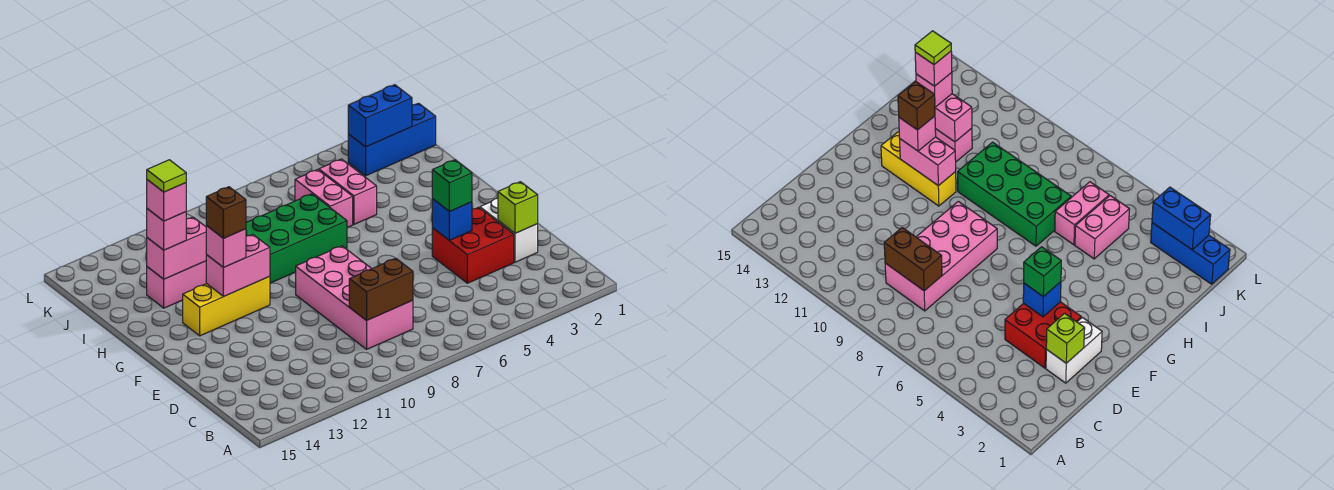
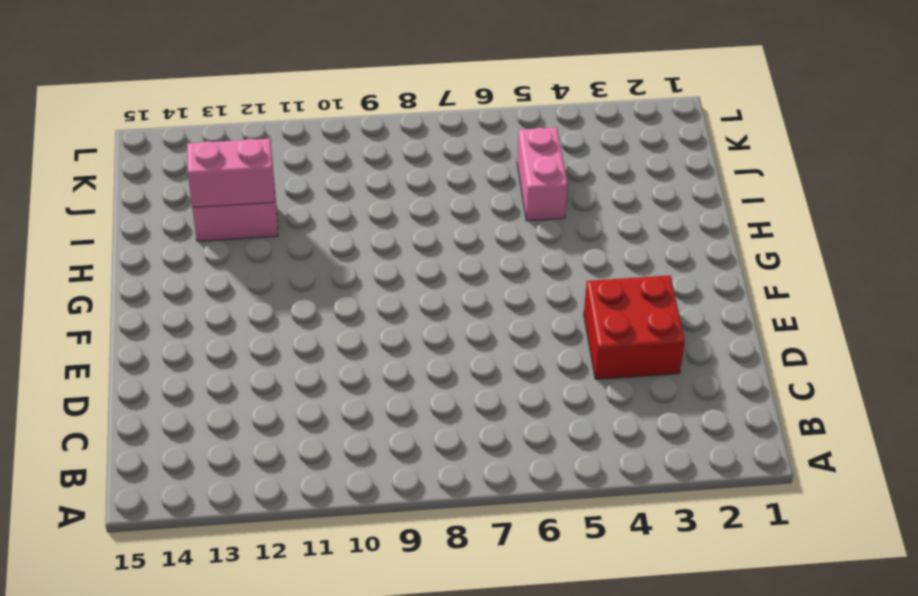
none -> pink brick C8:F9 level 1
none -> white brick D2:E2 level 1
none -> yellow brick G11:G13 level 1

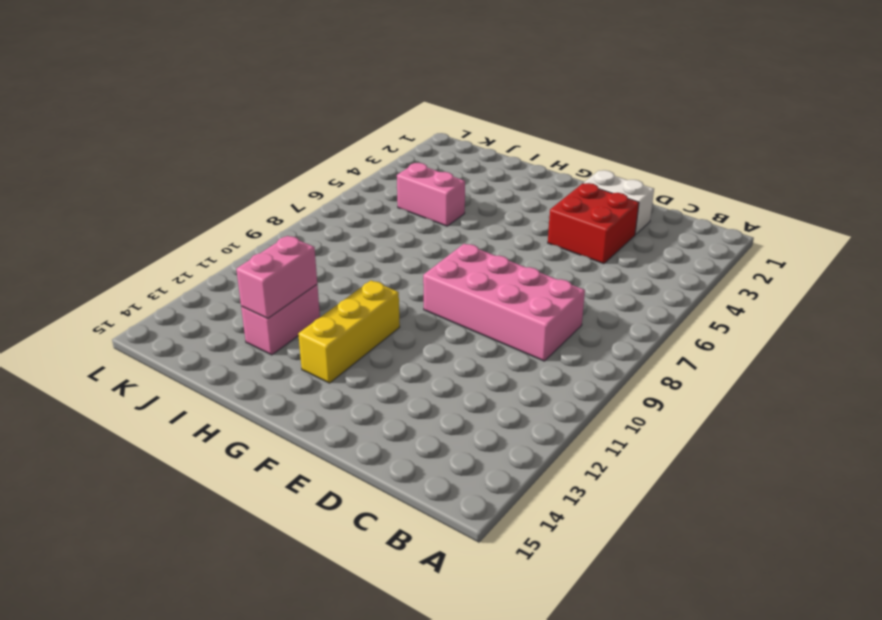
none -> green brick H7:I10 level 1
none -> pink brick I6:J6 level 1
none -> blue brick K1:K3 level 1

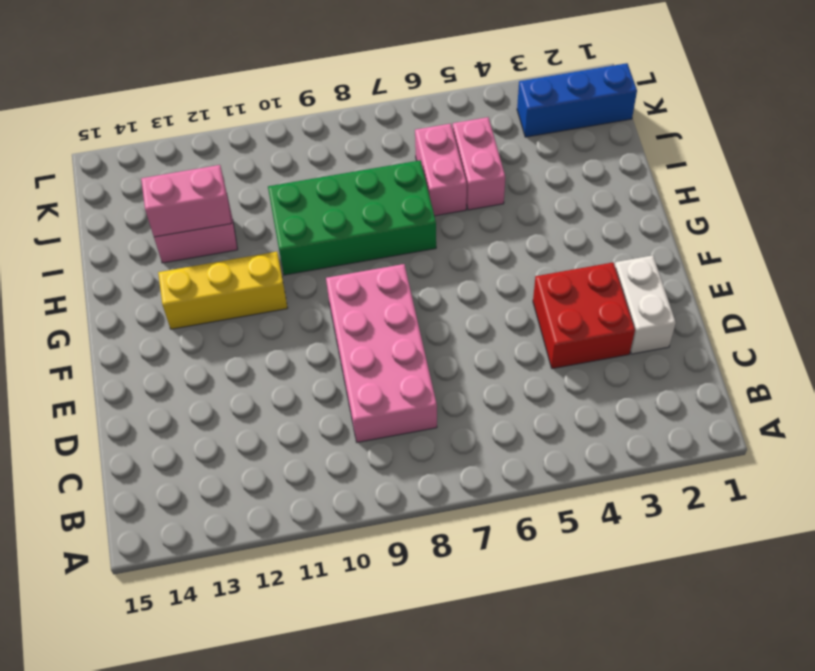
none -> brown brick C8:C9 level 2
none -> lime brick D2 level 2
none -> blue brick E4 level 2

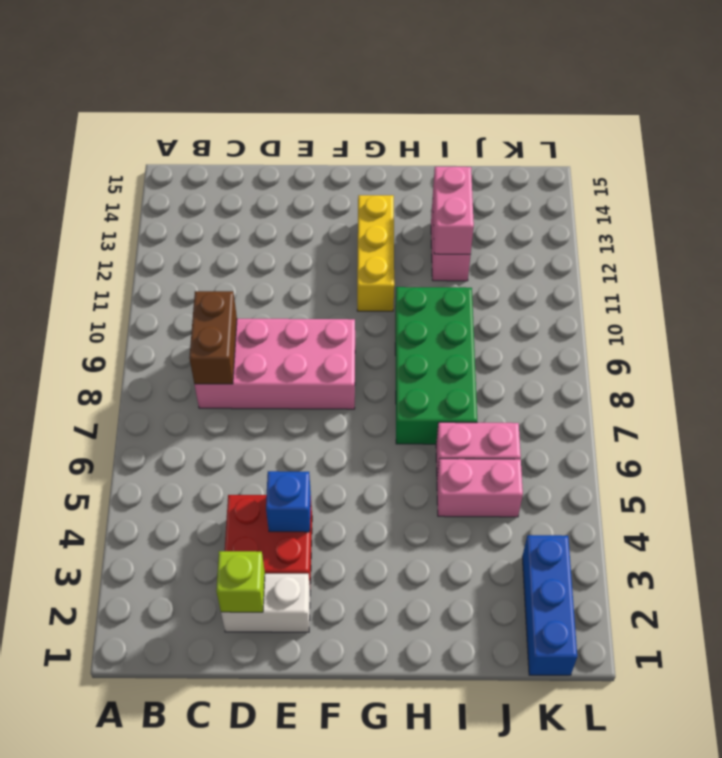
none -> pink brick G11:G12 level 2
none -> blue brick K2:K3 level 2
none -> green brick E4 level 3

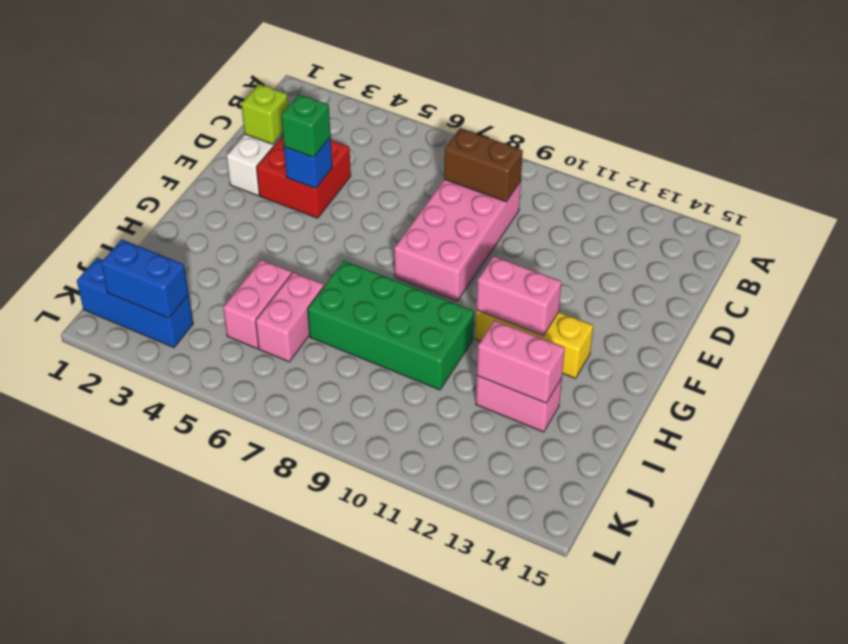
none -> pink brick G12 level 3
none -> pink brick I13 level 3
none -> brown brick G12 level 4

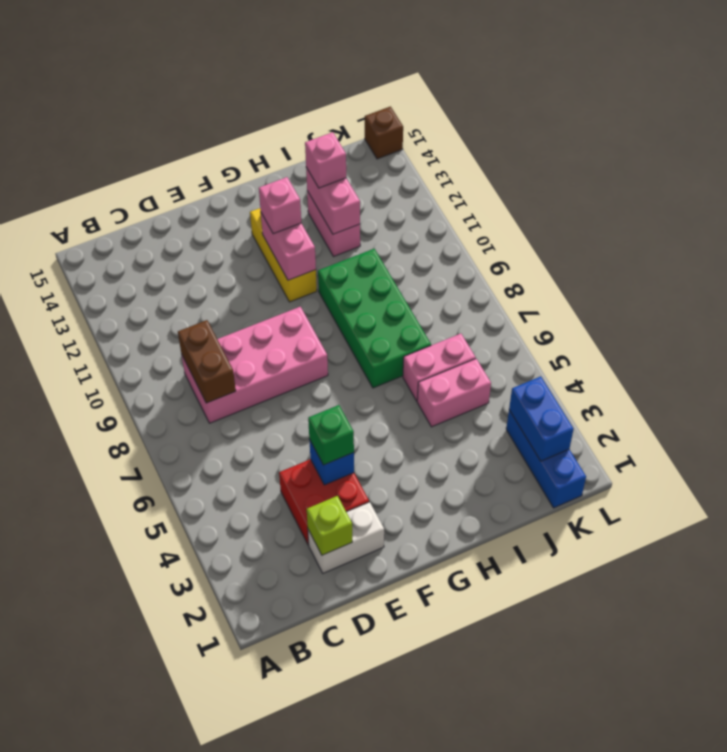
brown brick L15 level 1 -> brown brick G12 level 4
none -> pink brick I13 level 4
none -> lime tile I13 level 5

